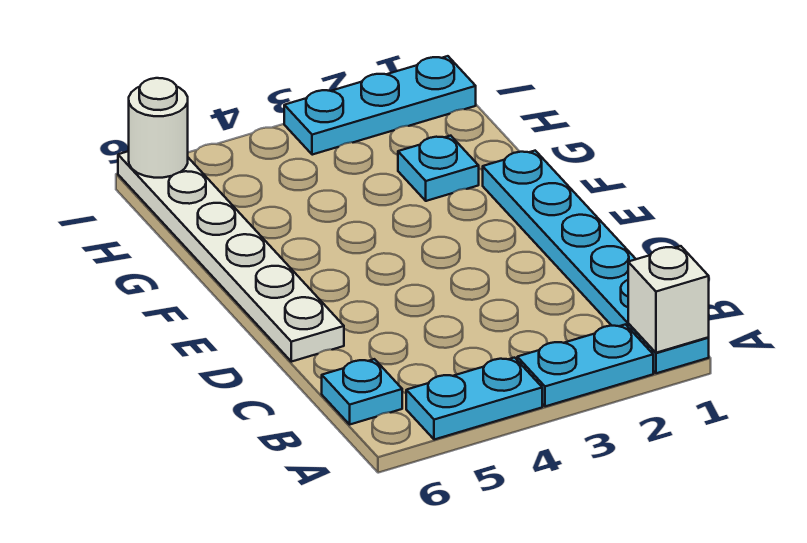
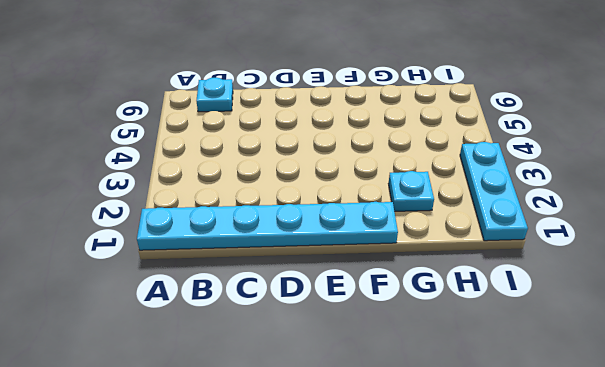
none -> cyan plate A2:A3 level 1
none -> cyan plate A4:A5 level 1

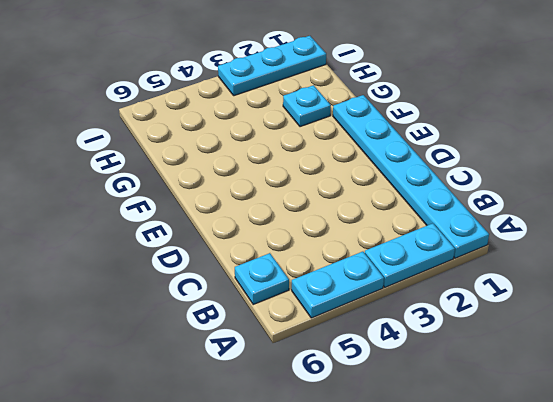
none -> white plate D6:I6 level 1
none -> white brick A1 level 2

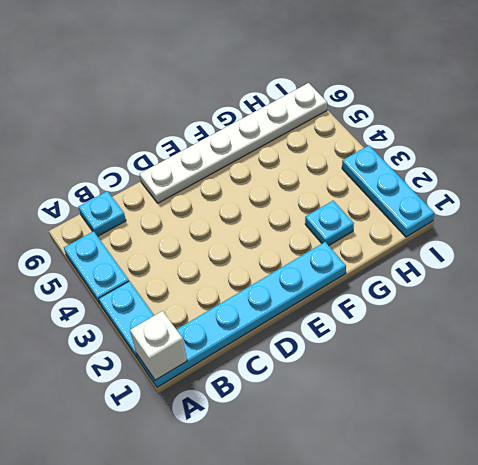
none -> white round brick I6 level 2

